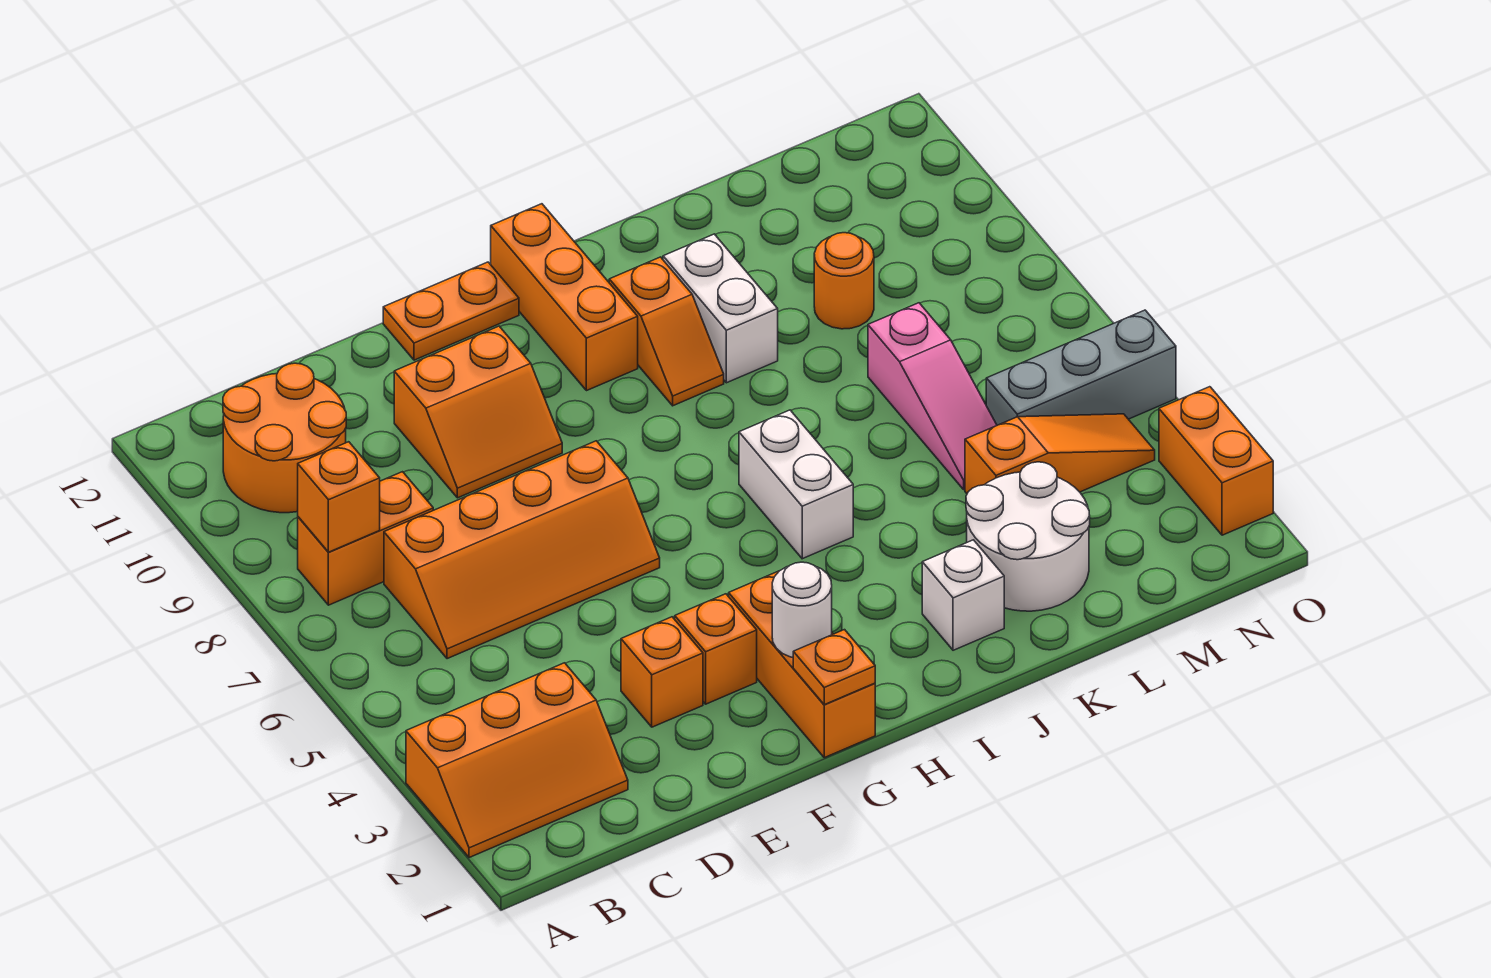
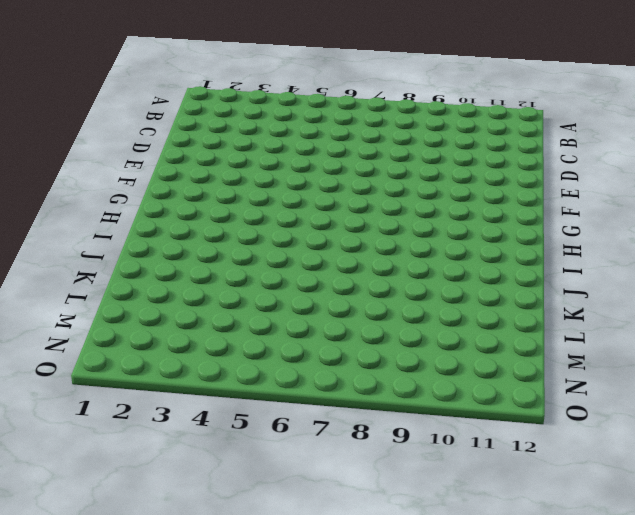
none -> orange slope A2:C3 level 1 top 3
none -> orange brick B8:C8 level 1
none -> orange round brick B10:C11 level 1

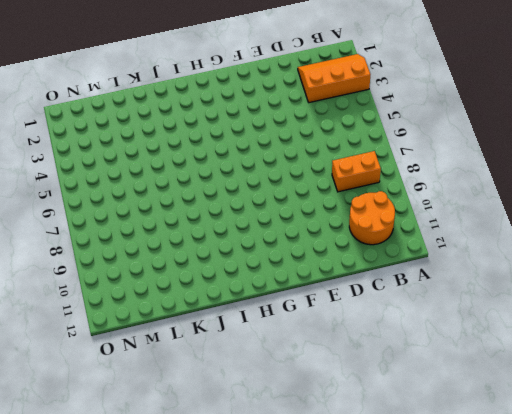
none -> orange slope C6:F7 level 1 top 7
none -> orange brick E3 level 1
none -> orange slope E9:F10 level 1 top 10

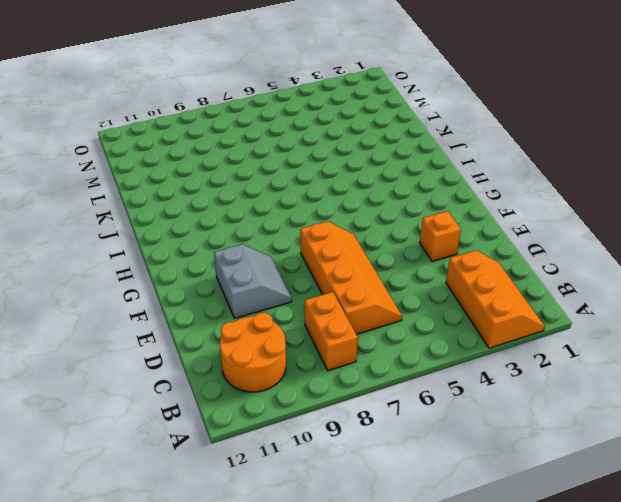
grey slope E9:F10 level 1 top 10 -> orange slope E9:F10 level 1 top 10
none -> orange brick F3 level 1
none -> orange plate F12:G12 level 1
none -> orange brick G1:G3 level 1

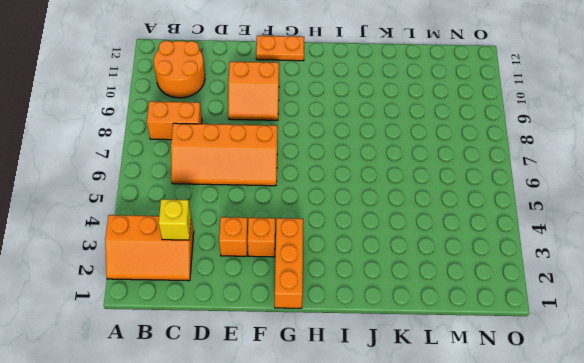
yellow brick C3 level 2 -> none
none -> orange brick H10:H12 level 1
none -> white brick I5:I6 level 1
none -> orange slope I9:I10 level 1 top 10

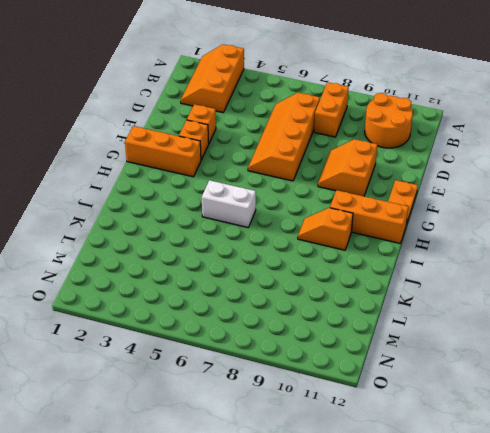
none -> white brick J2 level 1
none -> white brick J9:J10 level 1
none -> white round brick K2:L3 level 1

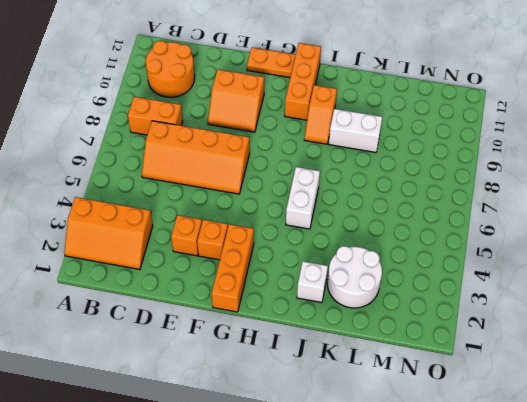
white brick J9:K9 level 1 -> white brick J9:J10 level 1
none -> orange slope L4:N4 level 1 top L
none -> pink slope L5:L7 level 1 top 7
none -> orange round brick L9 level 1

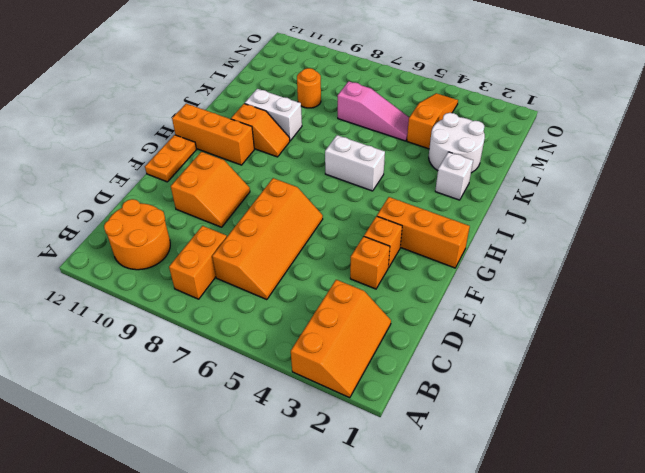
none -> grey brick M5:O5 level 1
none -> orange brick O2:O3 level 1
none -> orange brick B8 level 2

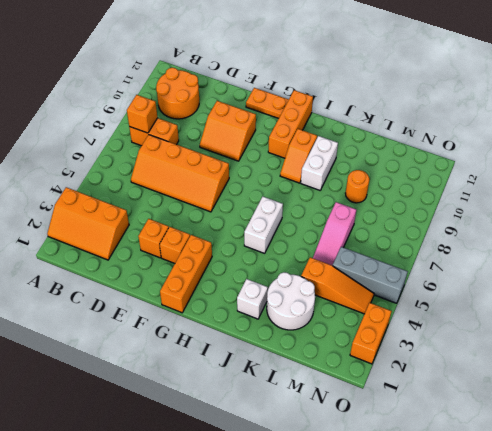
none -> orange plate G1 level 2
none -> white round brick G2 level 2

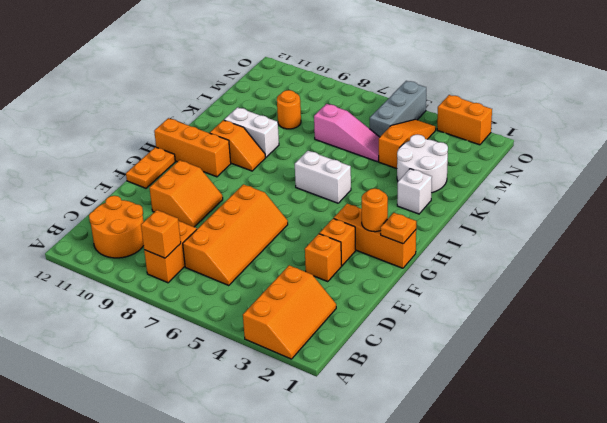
orange round brick G2 level 2 -> white round brick G2 level 2

